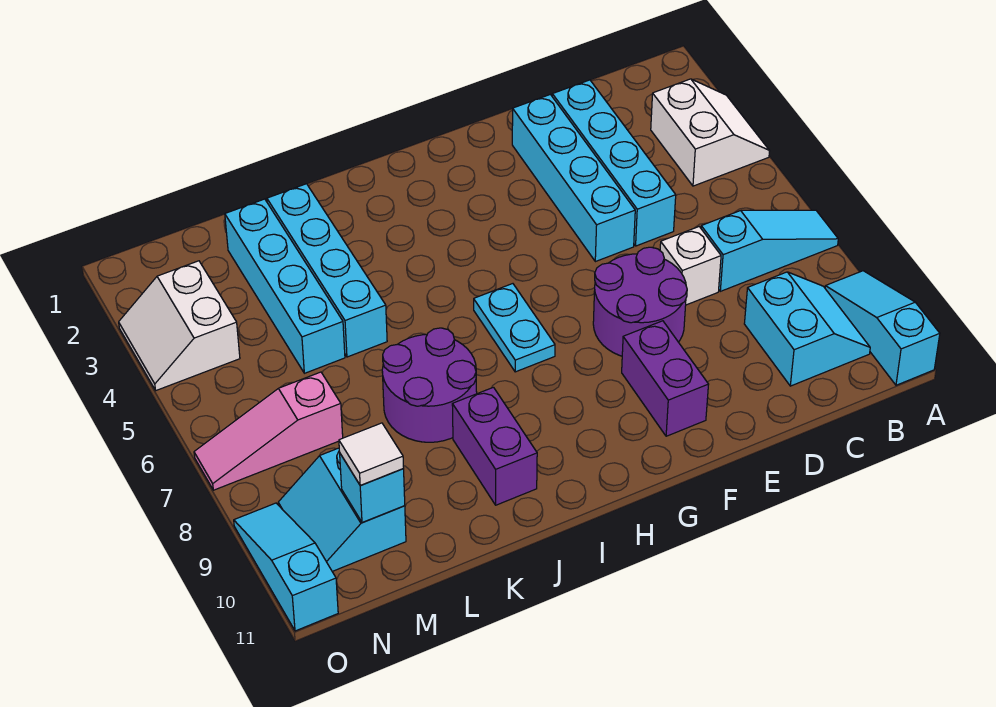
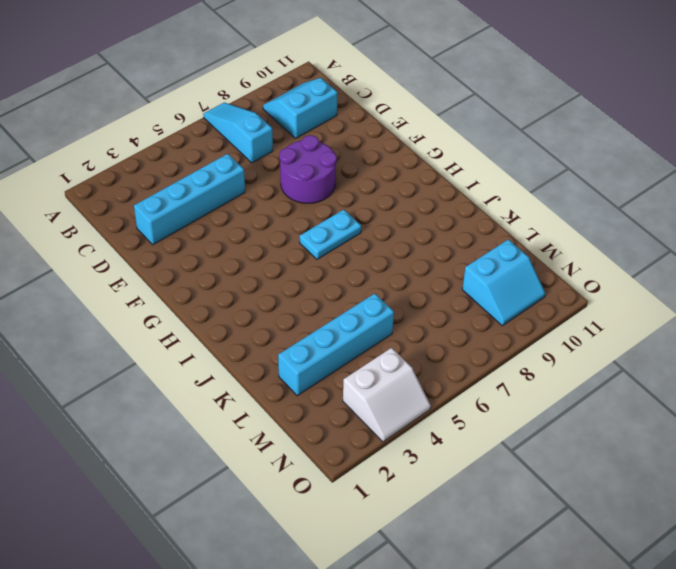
none -> white slope A3:B4 level 1 top B
none -> cyan slope A9:A11 level 1 top 11
none -> white brick D7 level 1

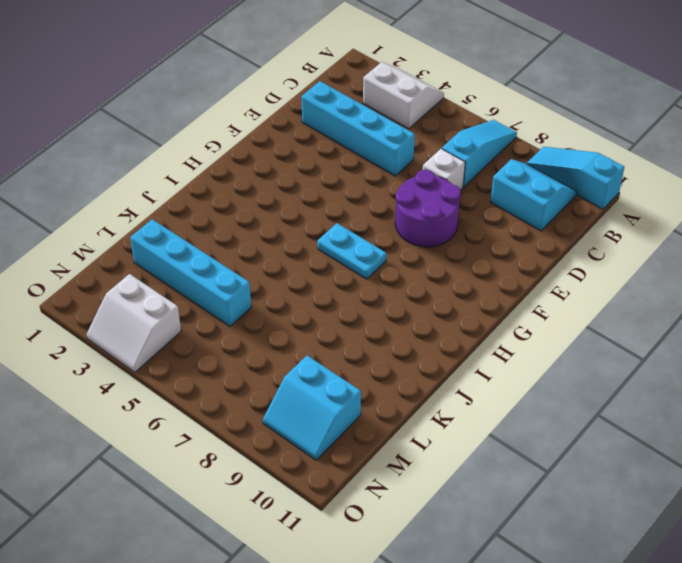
none -> cyan brick E2:E5 level 1
none -> purple brick F9:F10 level 1
none -> purple round brick J7:K8 level 1

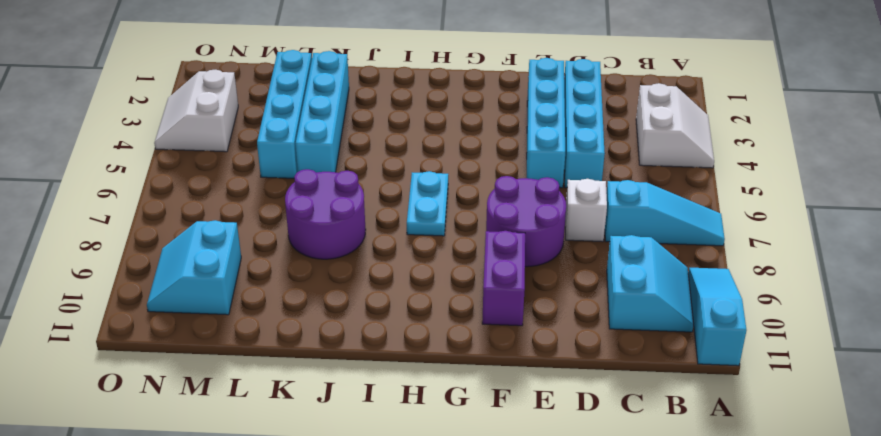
none -> purple brick J9:J10 level 1
none -> pink slope M7:O7 level 1 top M
none -> cyan slope O9:O11 level 1 top 11

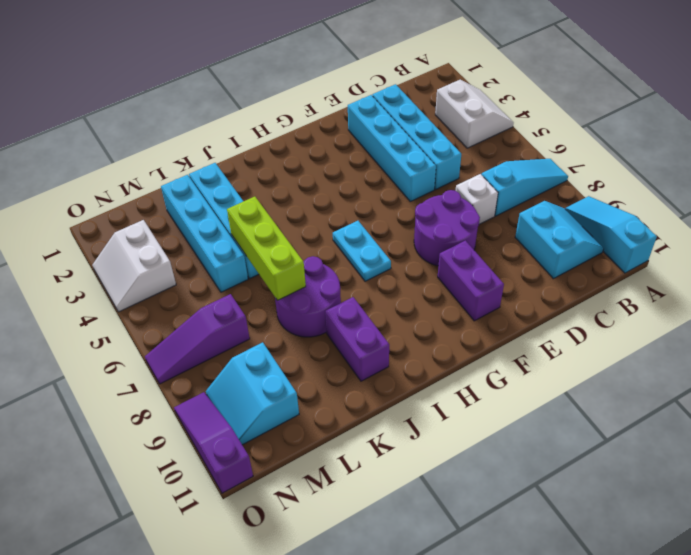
lime brick K5:K7 level 2 -> none
purple slope M7:O7 level 1 top M -> pink slope M7:O7 level 1 top M
purple slope O9:O11 level 1 top 11 -> cyan slope O9:O11 level 1 top 11
none -> cyan brick M10 level 2
none -> white tile M10 level 3

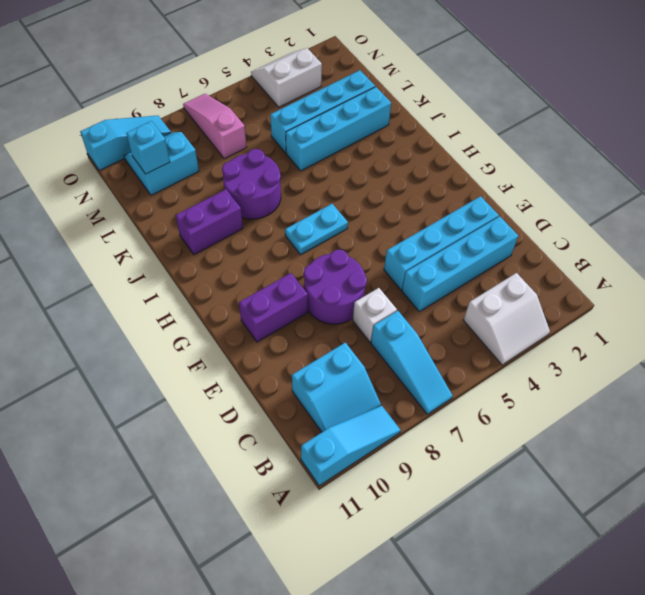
none -> white tile M10 level 3

